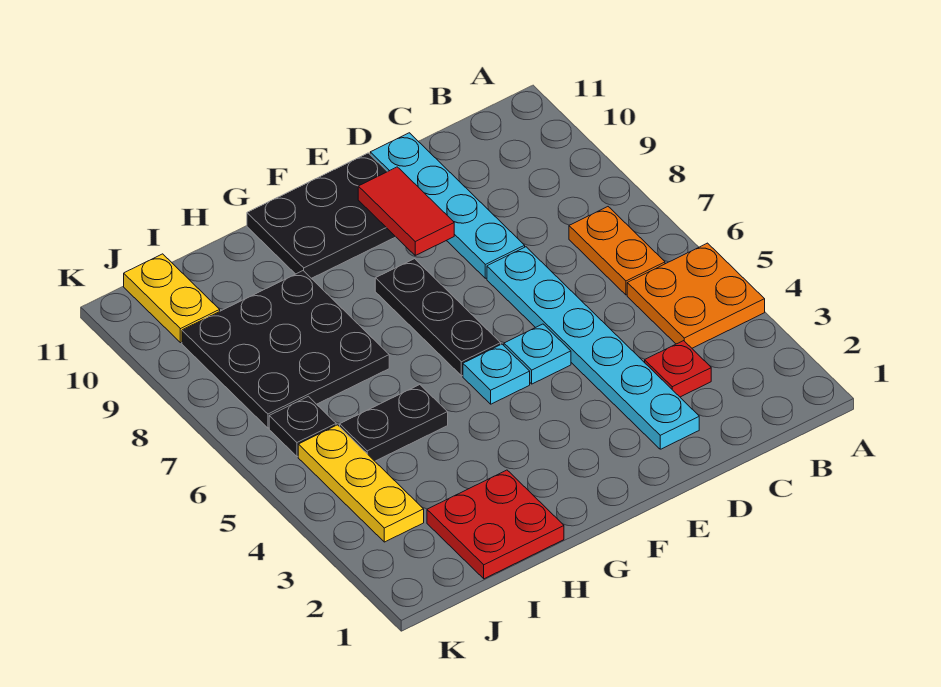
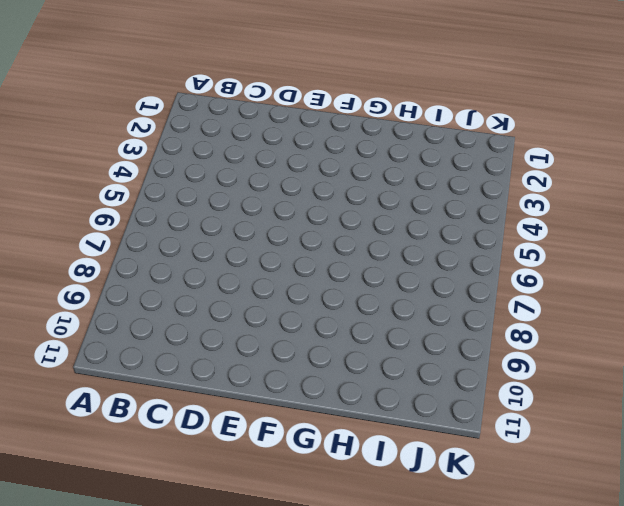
none -> orange plate A4:B5 level 1
none -> orange plate B6:B7 level 1
none -> red plate C3 level 1

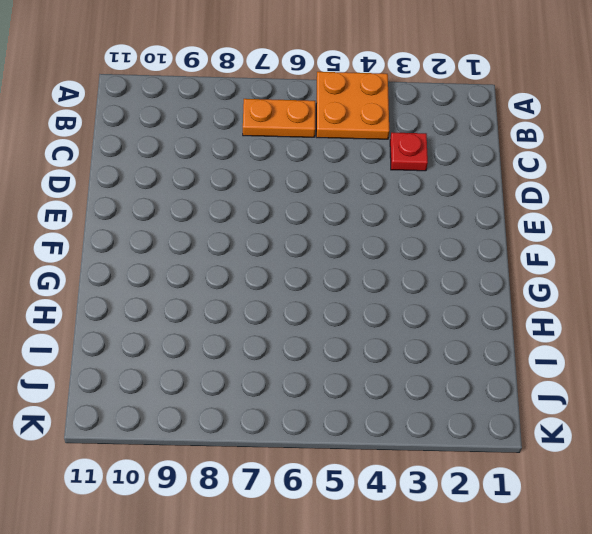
none -> cyan plate D2:D7 level 1
none -> cyan plate D8:D11 level 1
none -> cyan plate E5 level 1

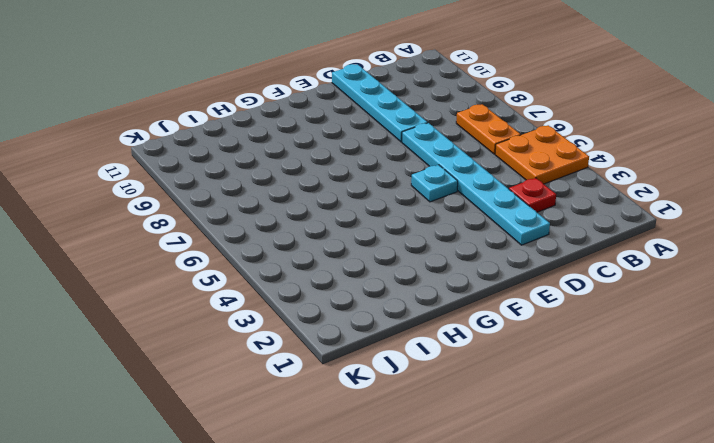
none -> black plate E10:G11 level 1
none -> cyan plate F5 level 1
none -> black plate F6:F8 level 1

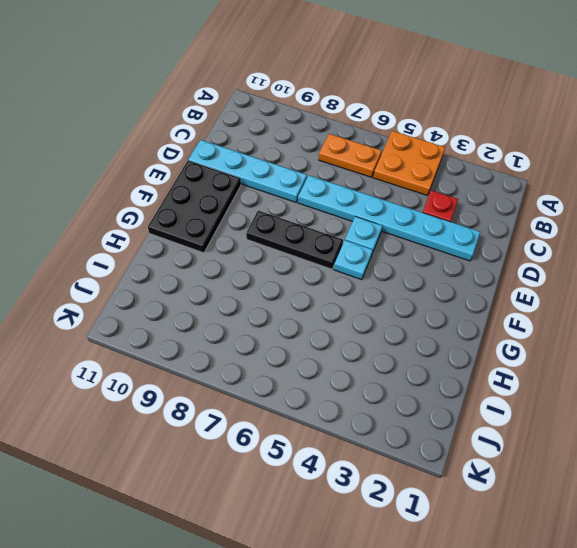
none -> red plate H1:I2 level 1
none -> black plate H5:I5 level 1
none -> black plate H7:J9 level 1

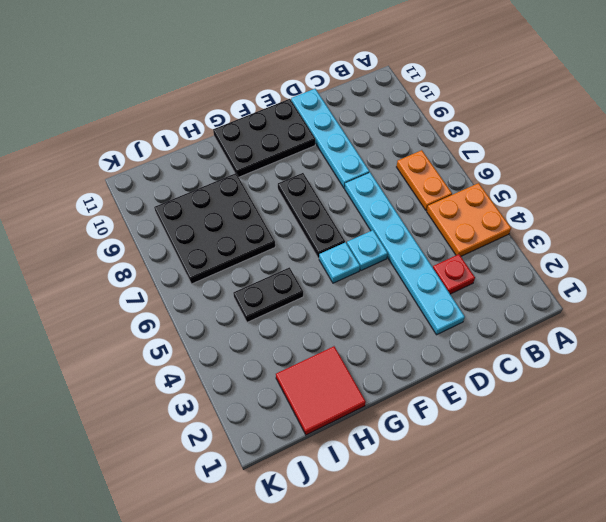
red tile H1:I2 level 1 -> red plate H1:I2 level 1
none -> yellow plate J3:J5 level 1
none -> black plate J6 level 1
none -> yellow plate J10:J11 level 1

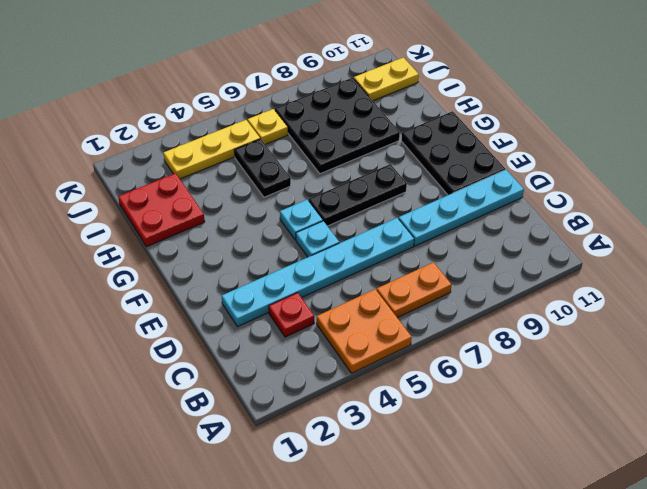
yellow plate J6 level 1 -> black plate J6 level 1
none -> red tile E9:E10 level 2

